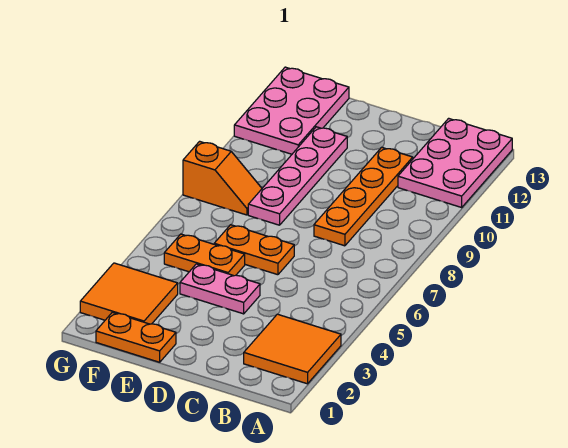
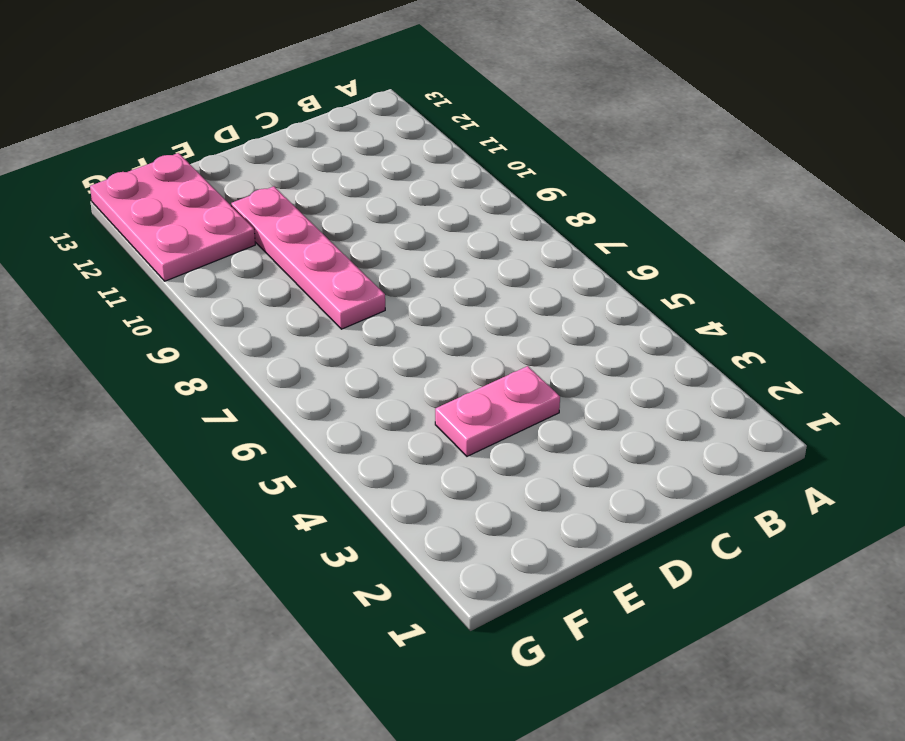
none -> orange tile A2:B3 level 1
none -> pink plate A11:B13 level 1

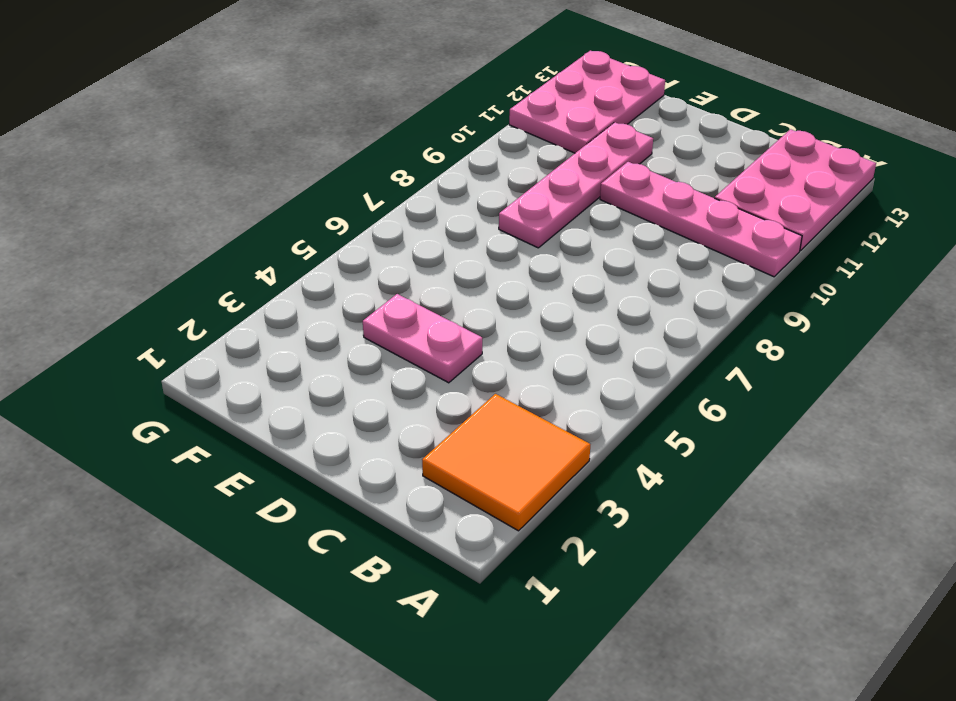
pink plate A10:D10 level 1 -> orange plate C8:C11 level 1
none -> orange plate D6:E6 level 1
none -> orange plate E1:F1 level 1

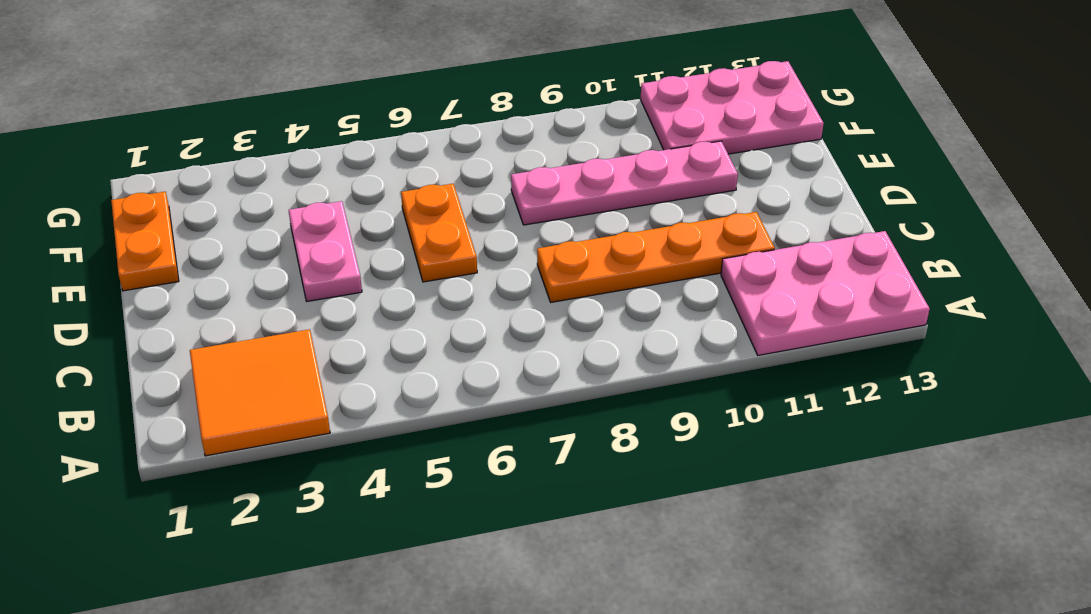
none -> orange plate E5:F5 level 1
none -> orange tile F2:G3 level 1

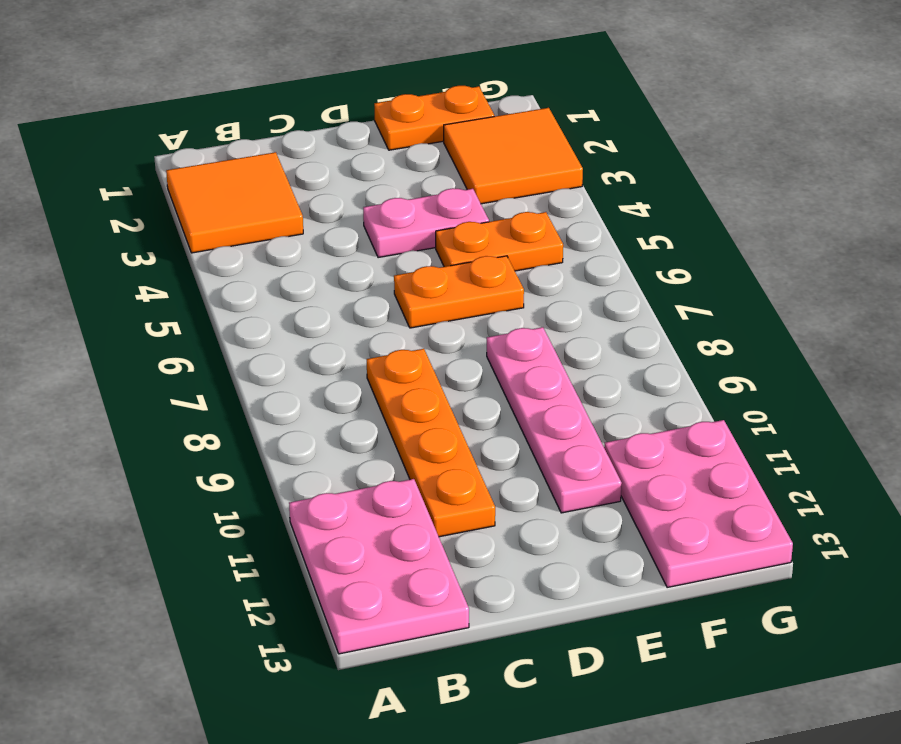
none -> orange slope F8:G8 level 1 top G

